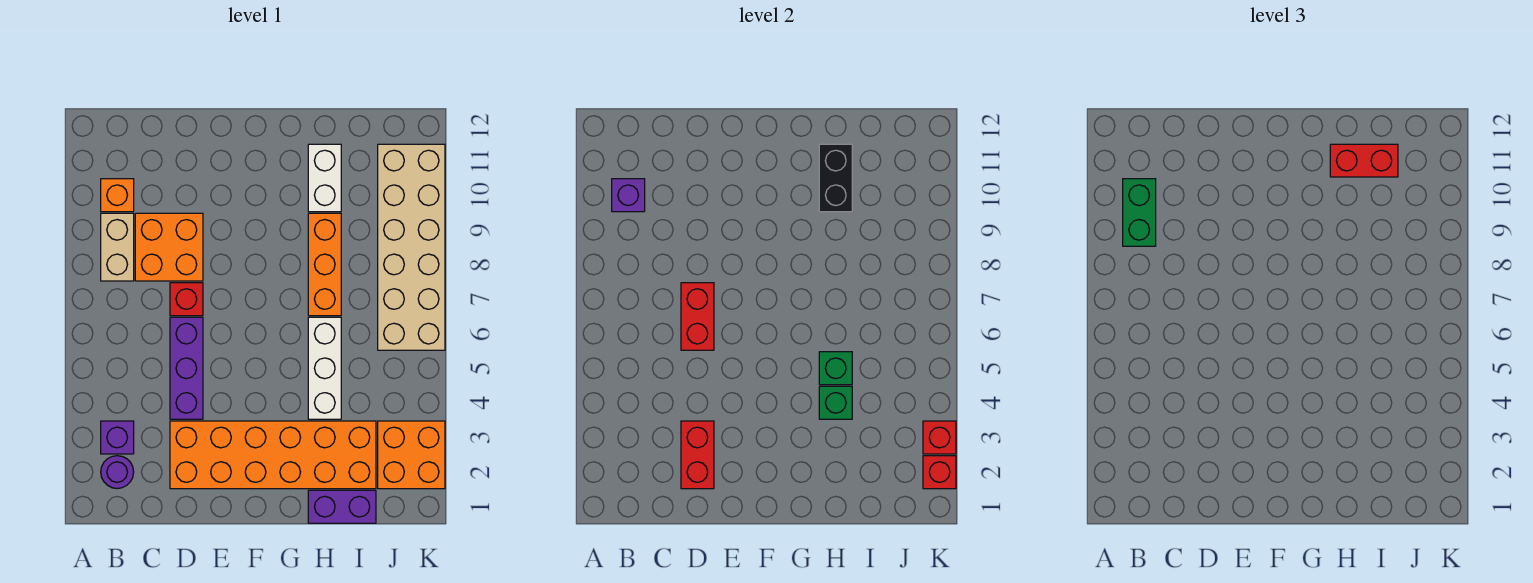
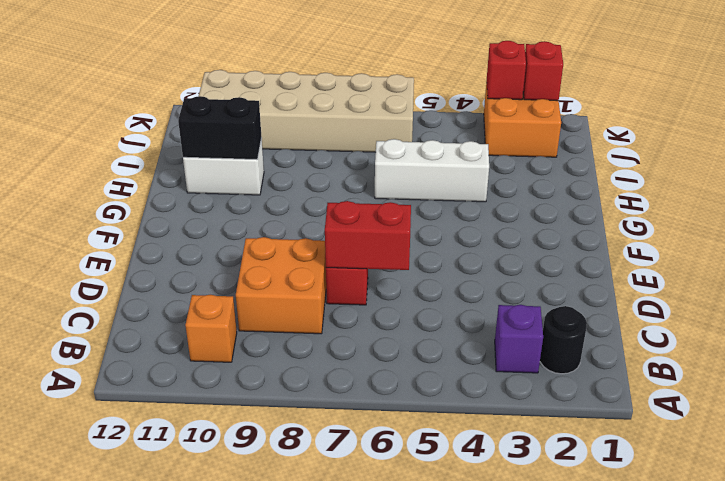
black round brick B2 level 1 -> purple round brick B2 level 1
none -> tan brick B8:B9 level 1
none -> orange brick D2:I3 level 1
none -> purple brick D4:D6 level 1

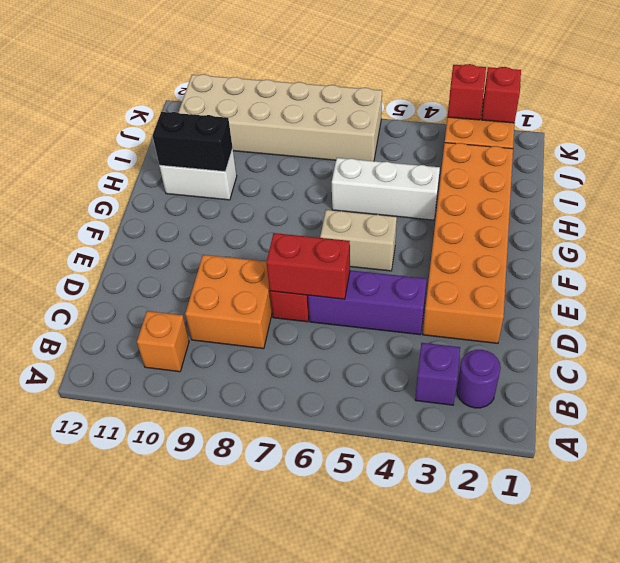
tan brick F5:F6 level 1 -> tan brick B8:B9 level 1
none -> purple brick H1:I1 level 1
none -> orange brick H7:H9 level 1
none -> purple brick B10 level 2

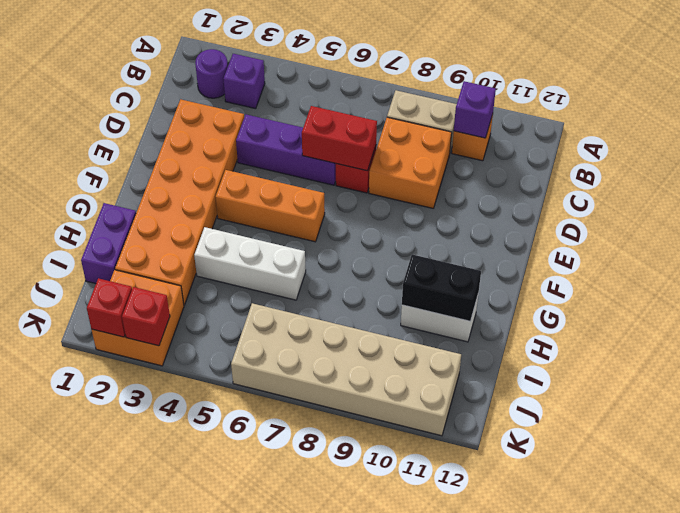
orange brick F4:F6 level 1 -> orange brick H7:H9 level 1
none -> red brick D2:D3 level 2
none -> green brick H4 level 2
none -> green brick H5 level 2

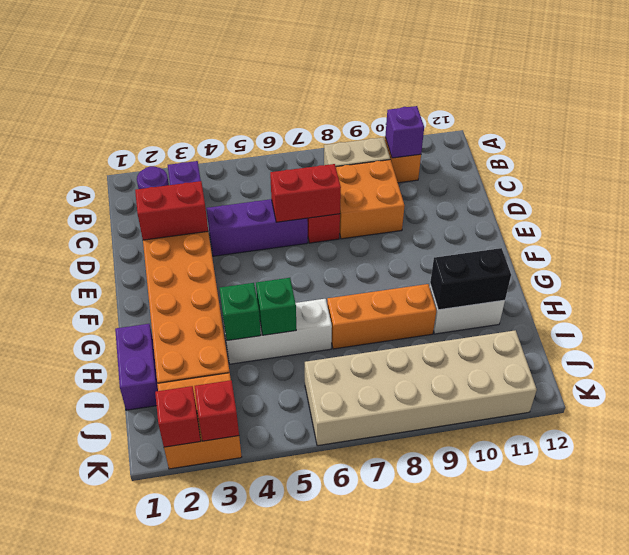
none -> green brick B9:B10 level 3
none -> red brick H11:I11 level 3

